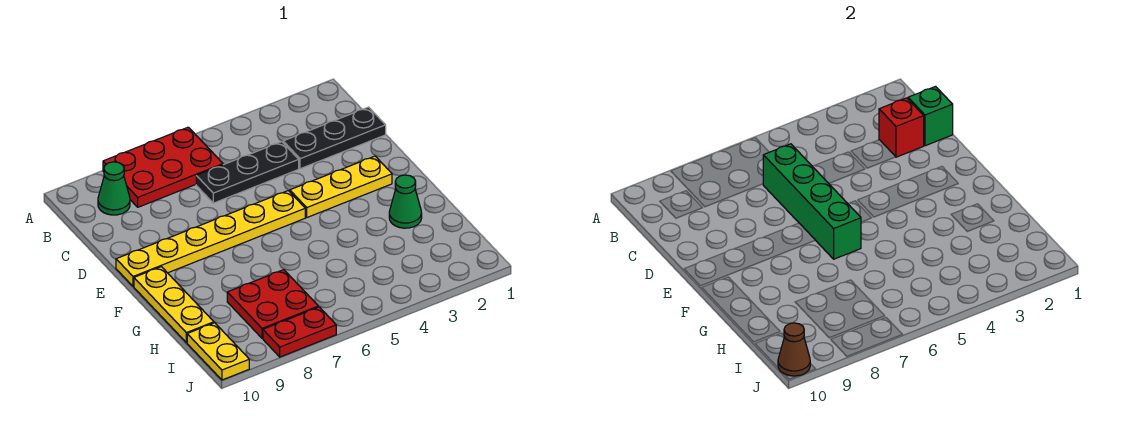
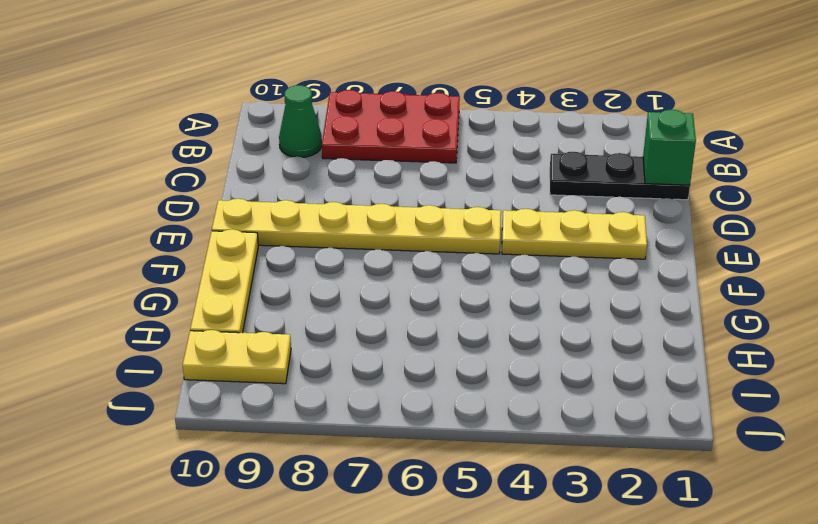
yellow plate I9:I10 level 1 -> yellow plate I10:J10 level 1
none -> black plate C4:C6 level 1
none -> green cone G2 level 1
none -> red plate H7:I8 level 1

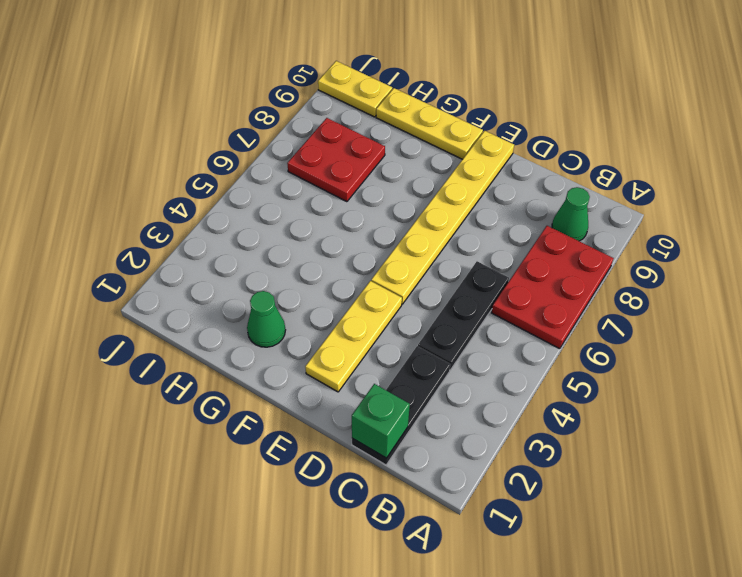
none -> red plate J7:J8 level 1
none -> red brick C2 level 2
none -> green brick C6:F6 level 2

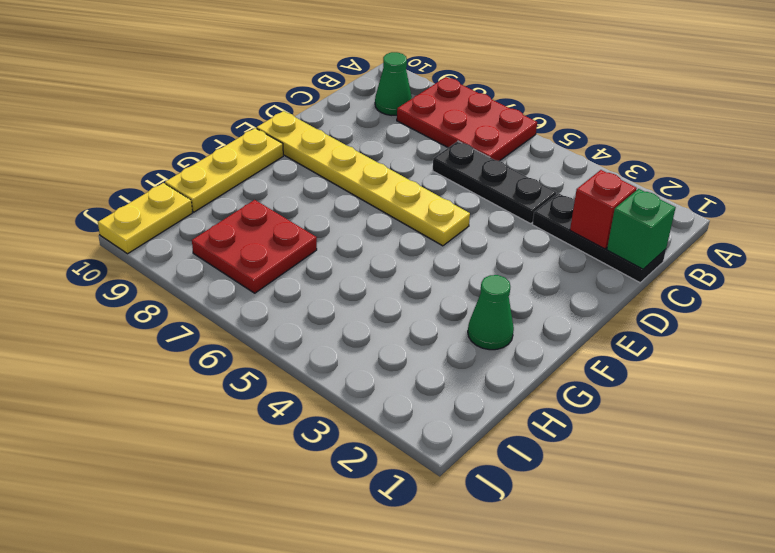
none -> yellow plate E2:E4 level 1
none -> red plate J7:J8 level 1
none -> green brick C6:F6 level 2

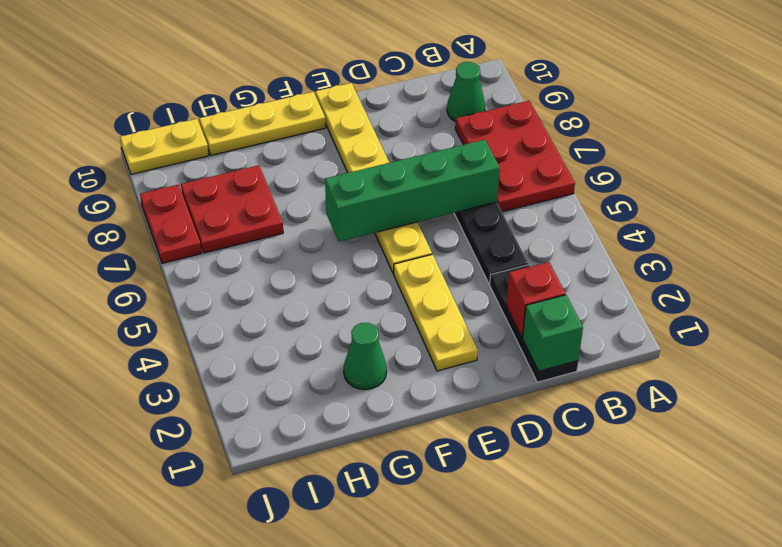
none -> brown cone J10 level 2

